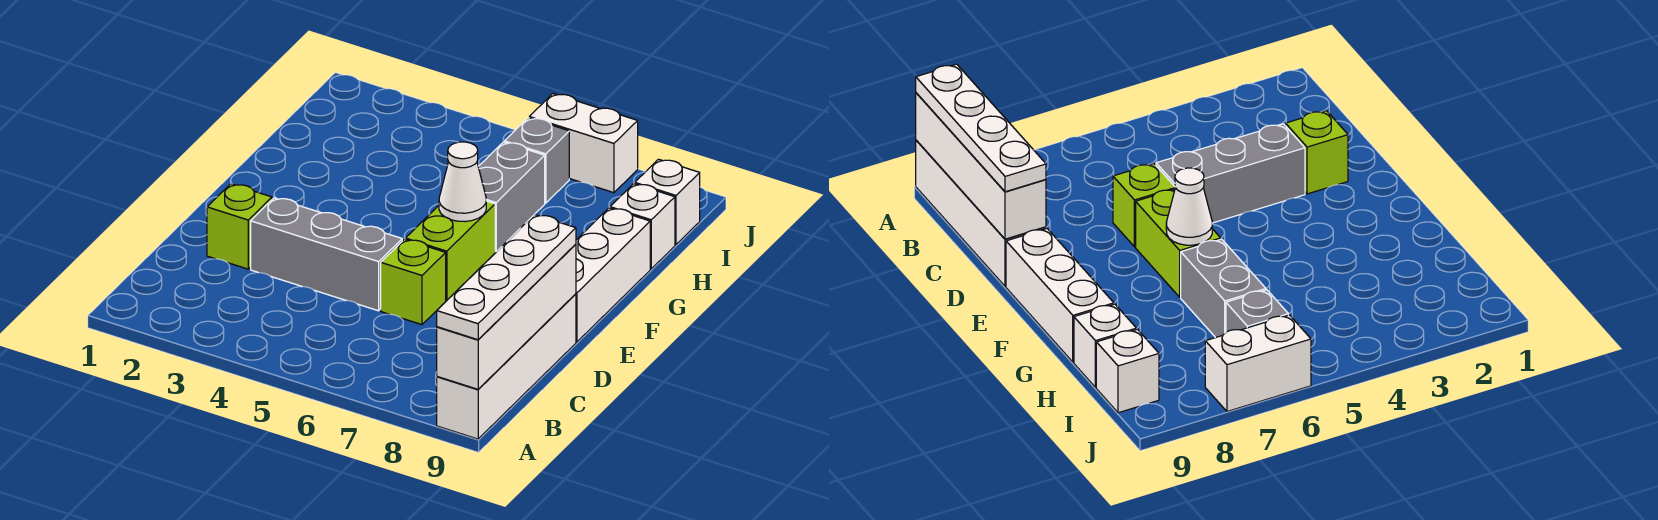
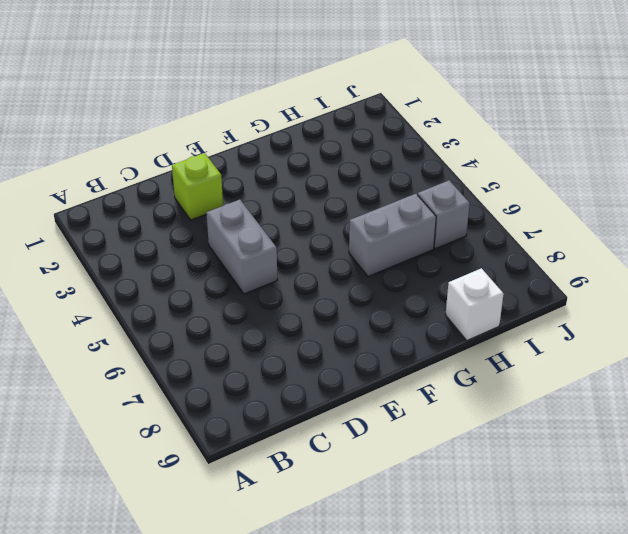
grey brick D4:D5 level 1 -> grey brick D3:D5 level 1
none -> white brick A9:D9 level 1
none -> lime brick D6 level 1
none -> lime brick E6:F6 level 1

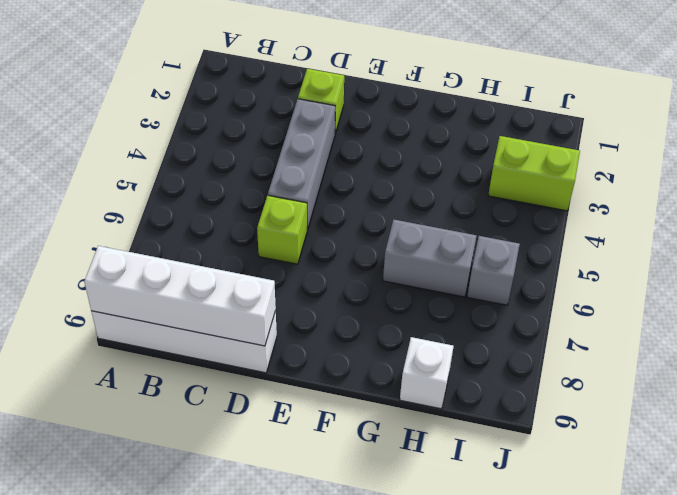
lime brick I3:J3 level 1 -> lime brick E6:F6 level 1
none -> white brick E9:G9 level 1
none -> white brick I9 level 1
none -> white brick J6:J7 level 1

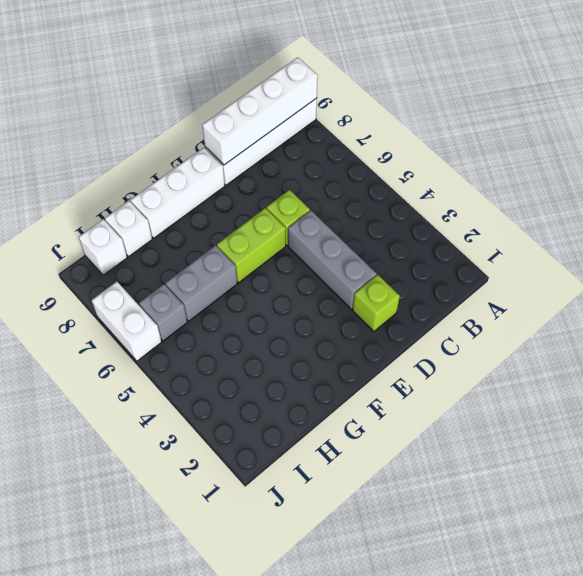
none -> white cone F6 level 2
none -> white plate A9:D9 level 3

